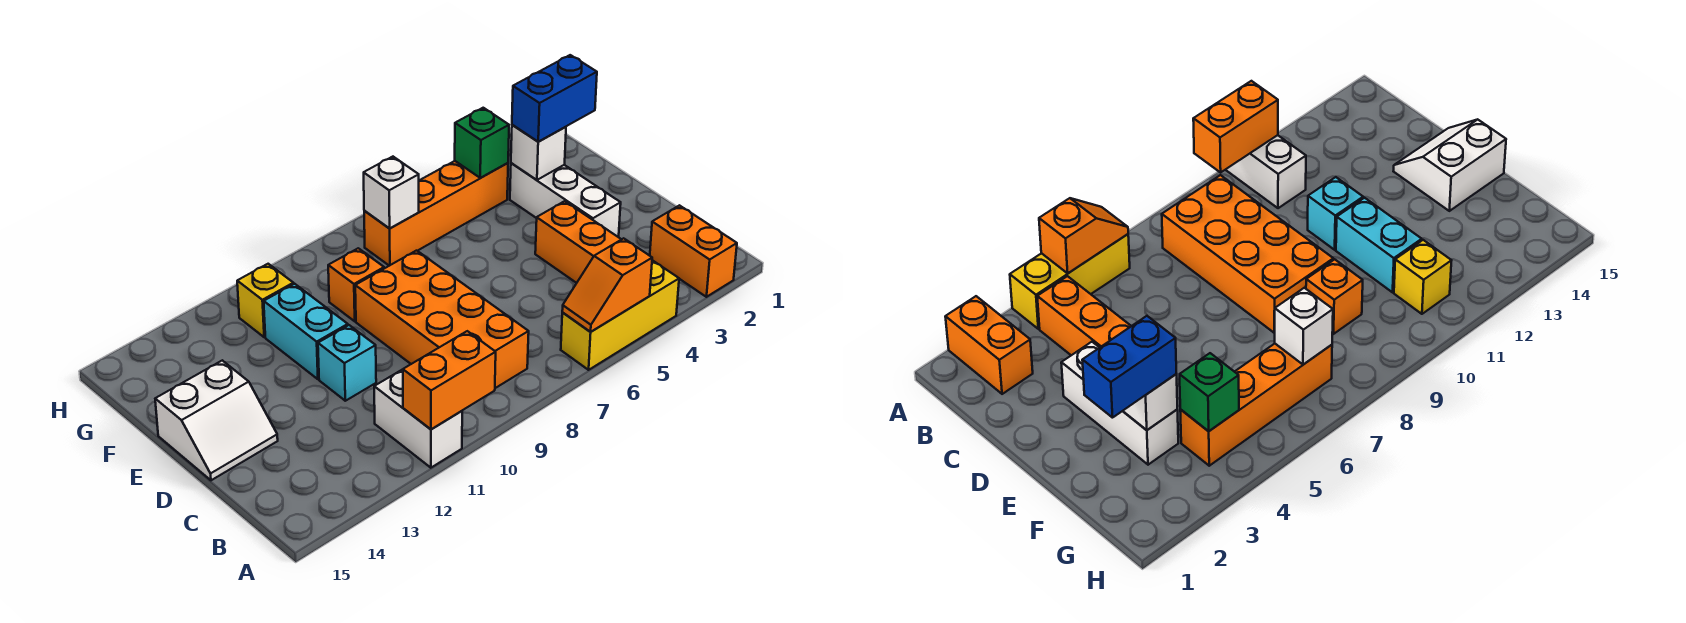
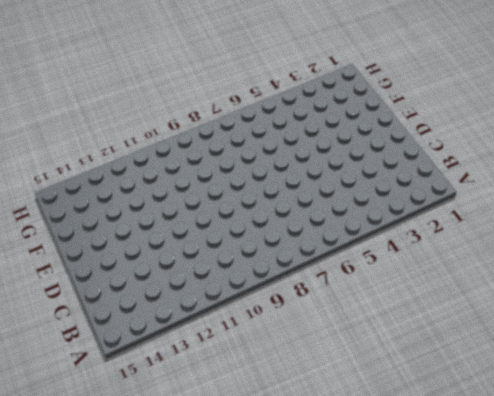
none -> orange brick A2:B2 level 1
none -> yellow brick A4:A6 level 1
none -> white brick A11:B11 level 1

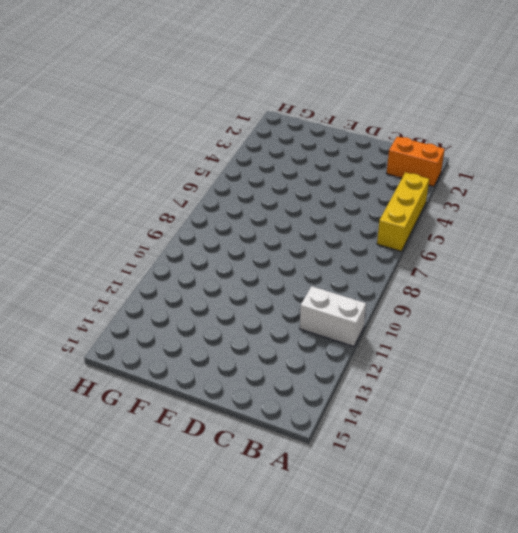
none -> orange brick B4:D4 level 1
none -> orange brick B8:E9 level 1
none -> white brick D3:F3 level 1

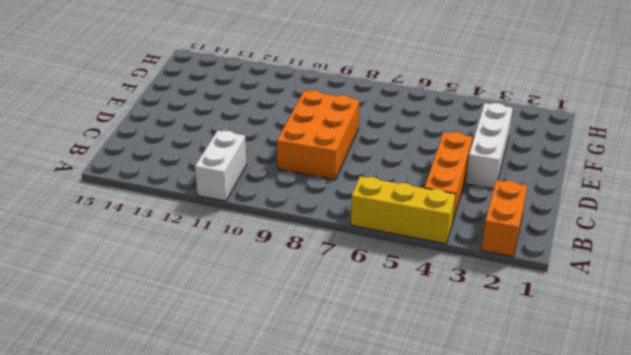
orange brick C8:E9 level 1 -> orange brick B8:E9 level 1
none -> cyan brick D11 level 1
none -> white slope D14:E15 level 1 top E
none -> cyan brick E11:F11 level 1

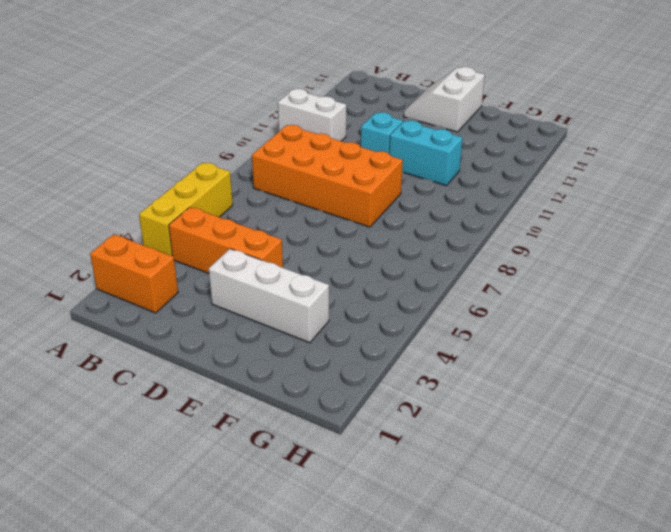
none -> orange brick F9 level 1
none -> orange brick G4:G7 level 1
none -> yellow brick G11 level 1

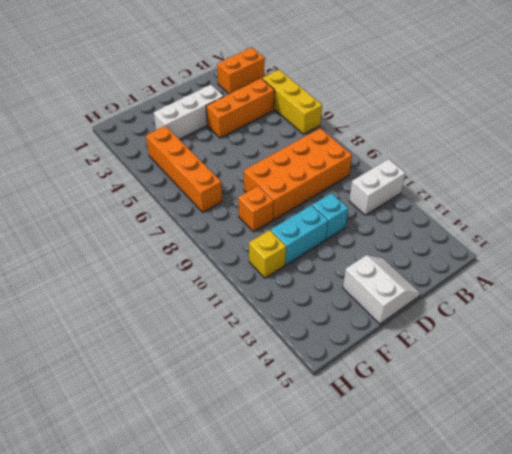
none -> orange slope A5:A6 level 2 top 5
none -> orange brick A10:A11 level 2
none -> white brick F3 level 2

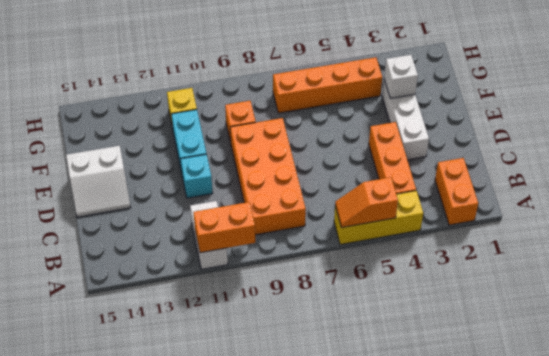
none -> green brick G4 level 2
none -> white brick G7 level 2
none -> blue brick F2:F3 level 3

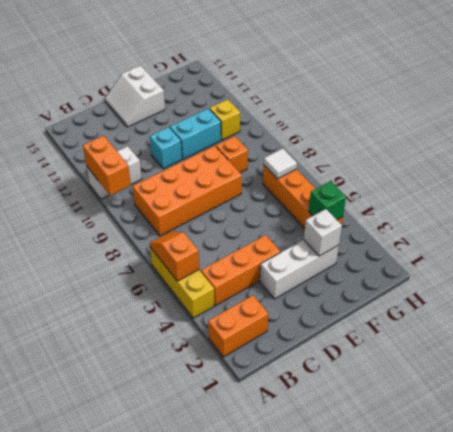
white tile G7 level 2 -> white brick G7 level 2
none -> blue brick F2:F3 level 3

